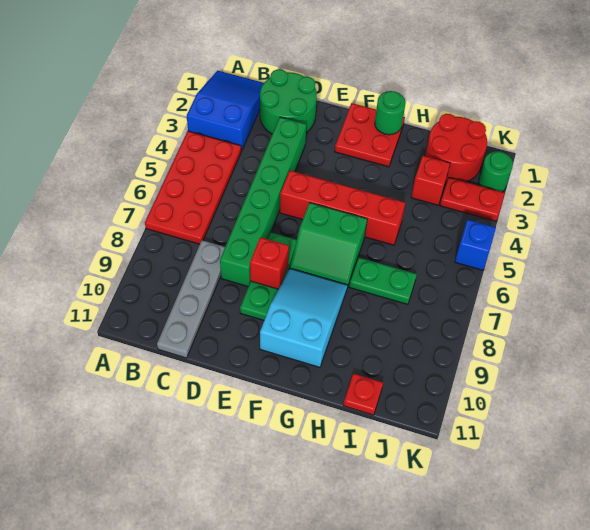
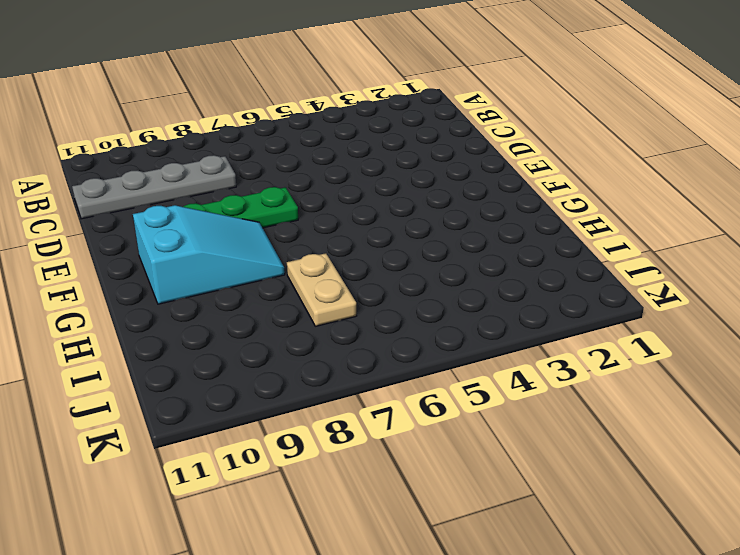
tan plate H7:I7 level 1 -> green plate H7:I7 level 1
none -> blue slope A1:B3 level 1 top 3
none -> red plate A4:B7 level 1
none -> green round brick C1:D2 level 1

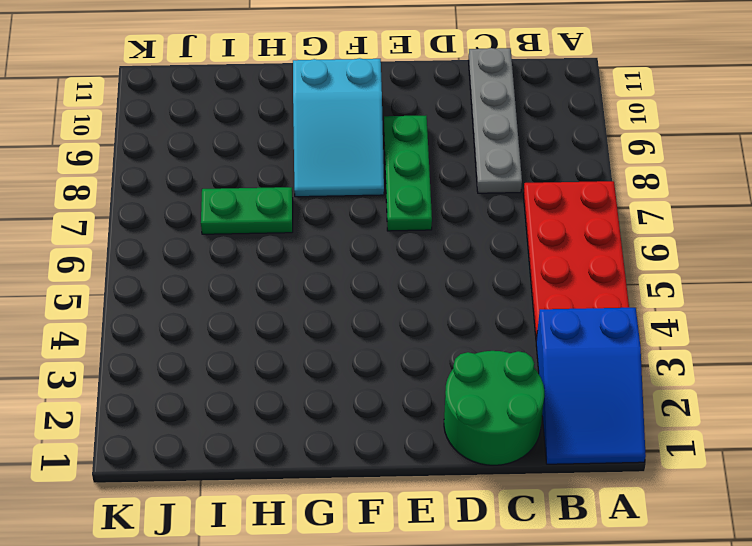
none -> green brick D3:D8 level 1
none -> red brick E5:H5 level 1
none -> red plate F1:G2 level 1

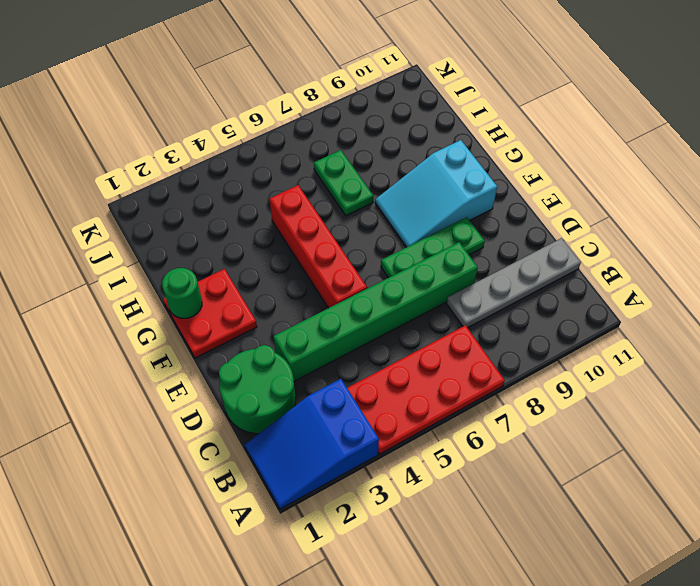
none -> green slope F6:G7 level 1 top 6
none -> red round brick I1:J2 level 1
none -> red brick I3 level 1

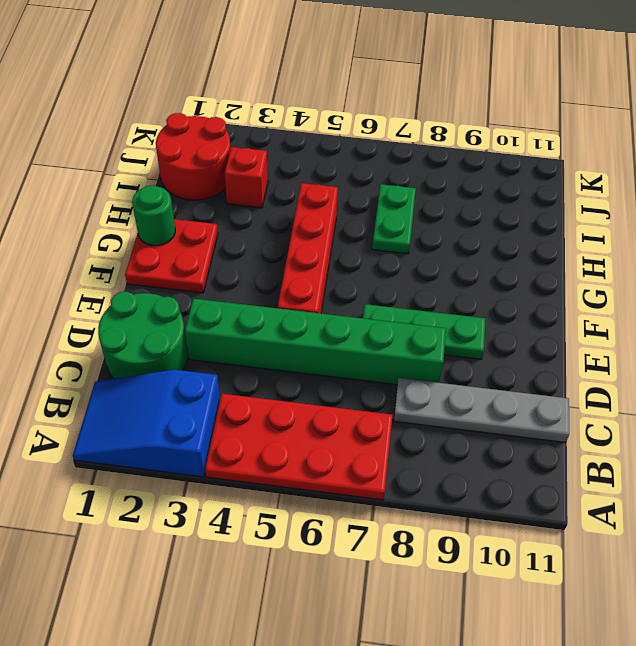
none -> green slope F6:G7 level 1 top 6
none -> cyan slope F8:G10 level 1 top 10
none -> red plate I11 level 1

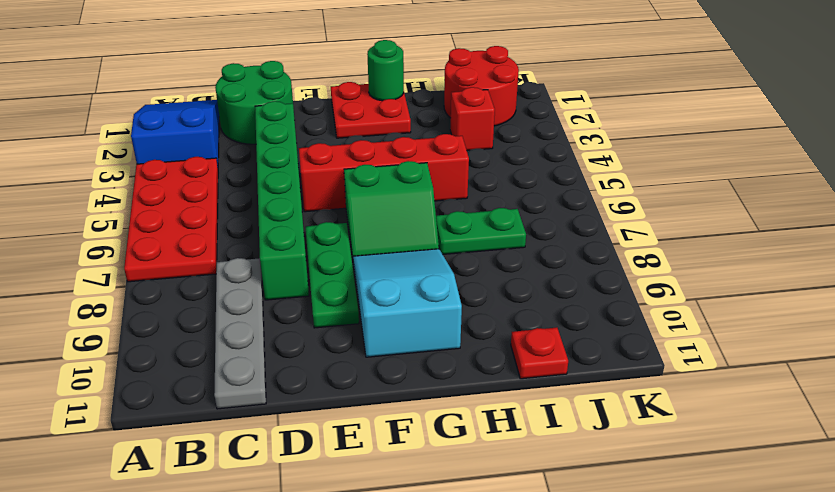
none -> red plate J3:K3 level 1
none -> green round brick K2 level 1
none -> blue brick K5 level 1

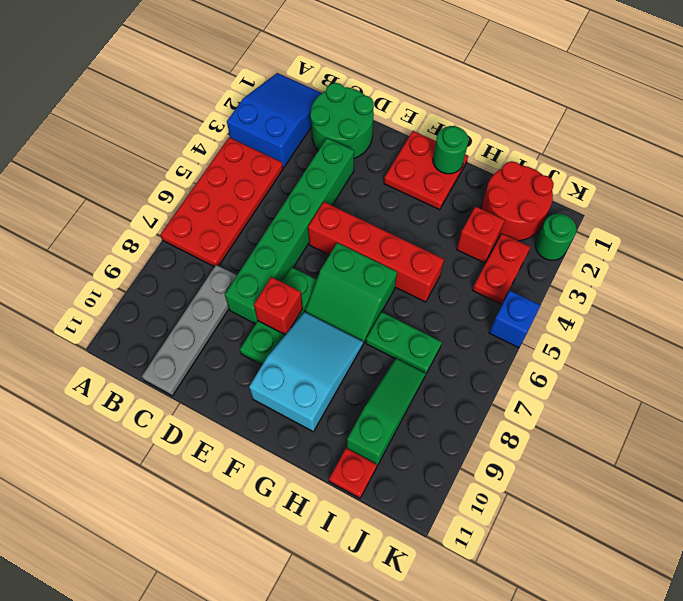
green slope I8:I10 level 1 top 10 -> none
red plate J3:J4 level 1 -> red plate J3:K3 level 1

